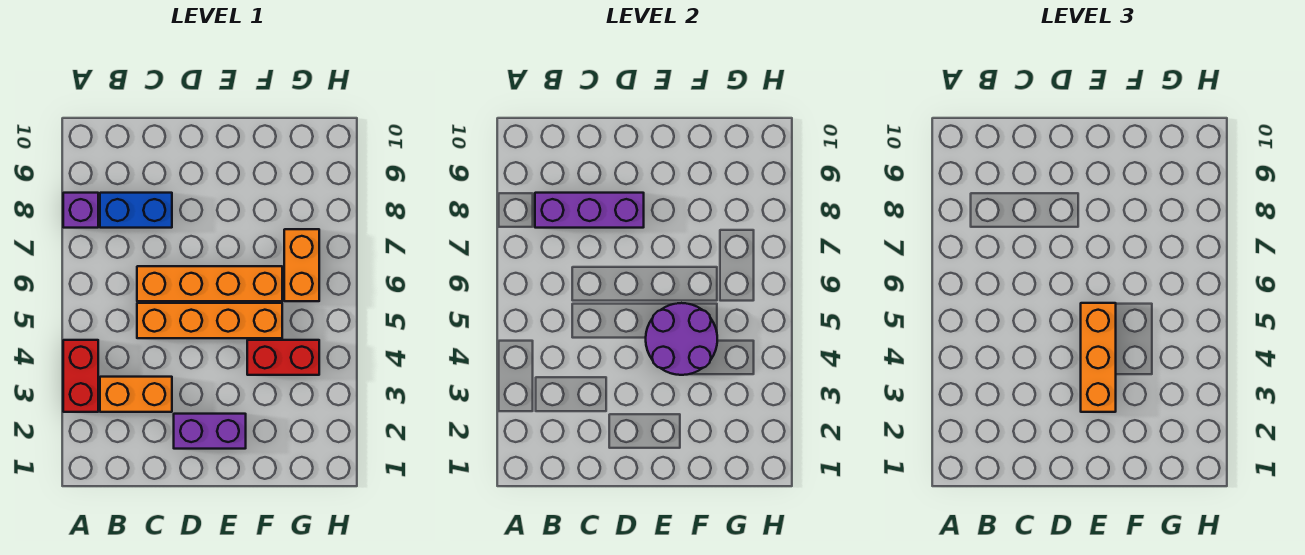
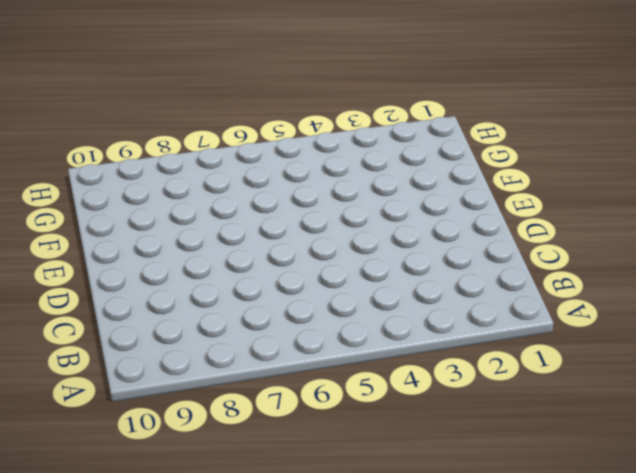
none -> red brick A3:A4 level 1
none -> purple brick A8 level 1
none -> orange brick B3:C3 level 1

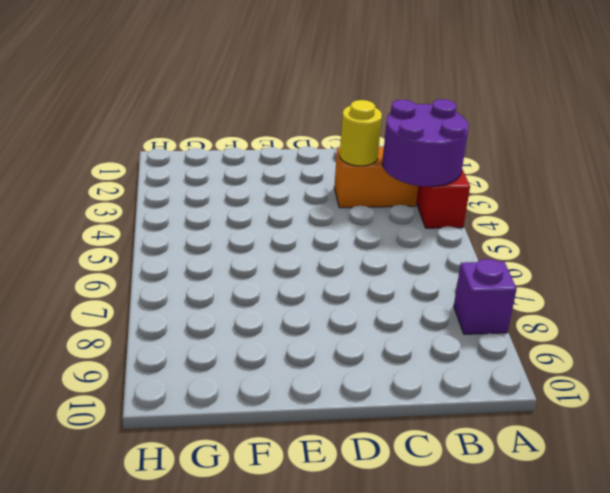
purple round brick A3:B4 level 2 -> purple round brick E4:F5 level 2
yellow round brick C3 level 2 -> none
none -> blue brick B8:C8 level 1
none -> orange brick C5:F5 level 1
none -> orange brick C6:F6 level 1

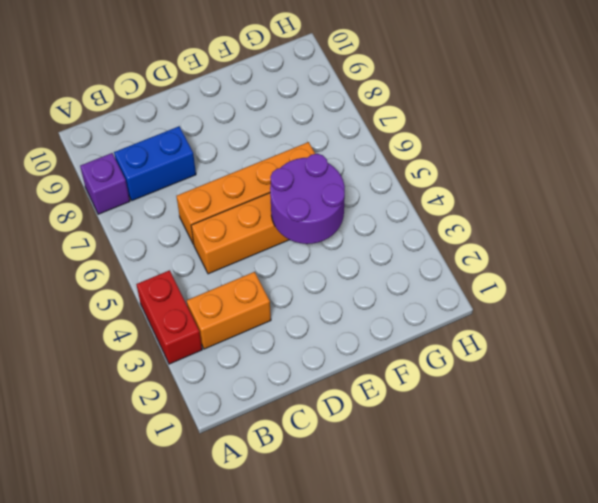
none -> purple brick D2:E2 level 1
none -> red brick F4:G4 level 1
none -> orange brick G6:G7 level 1

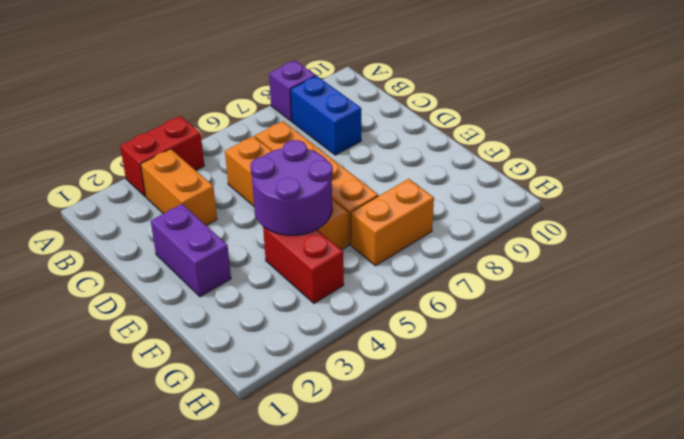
none -> purple brick B8:D8 level 2
none -> orange brick E3:E5 level 3

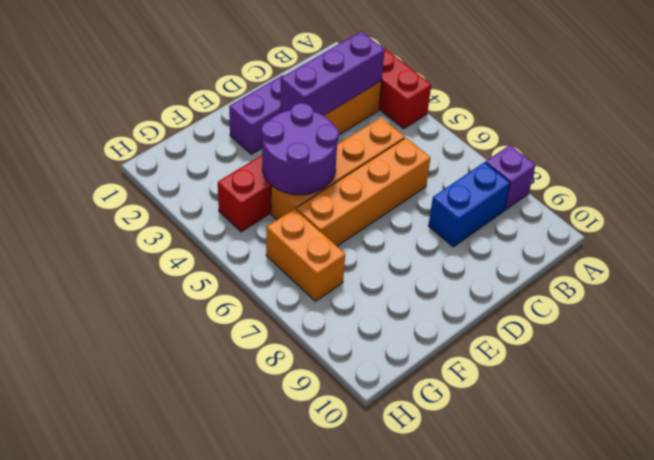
purple brick B3:D3 level 2 -> purple brick B8:D8 level 2
none -> orange brick E3:E5 level 3

